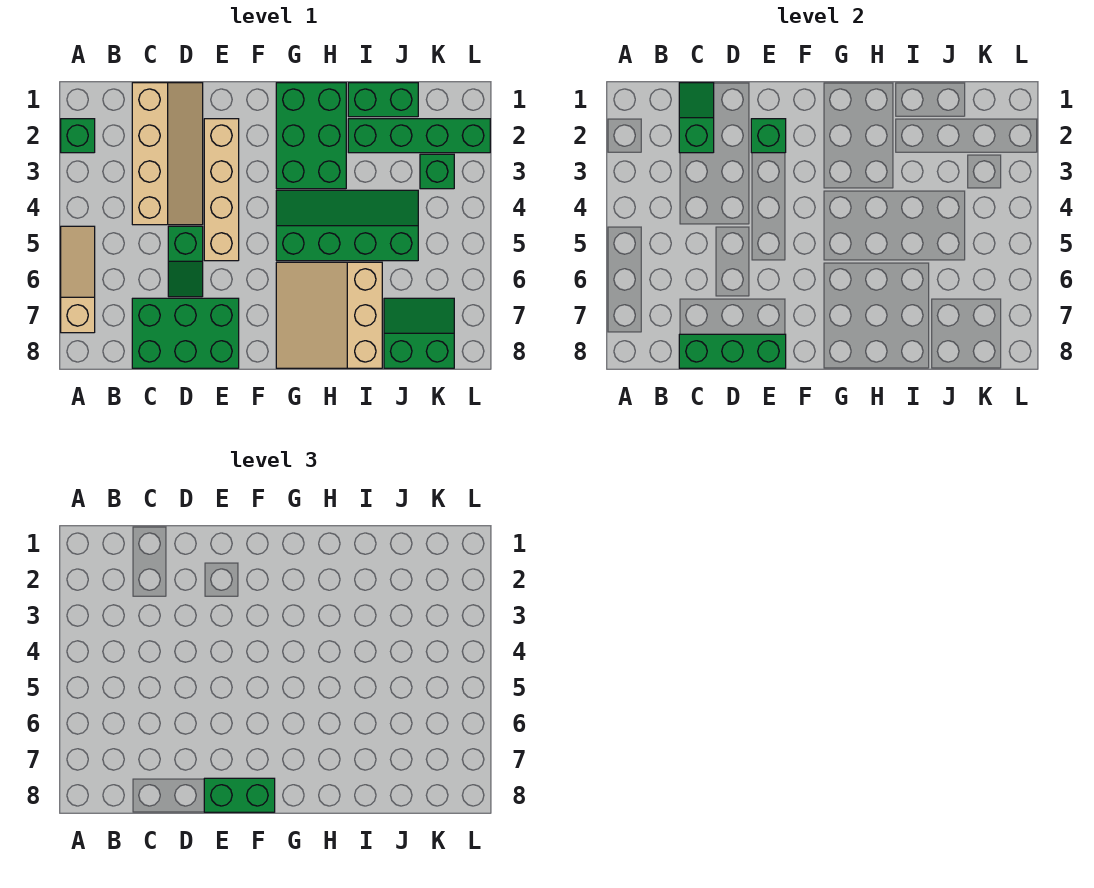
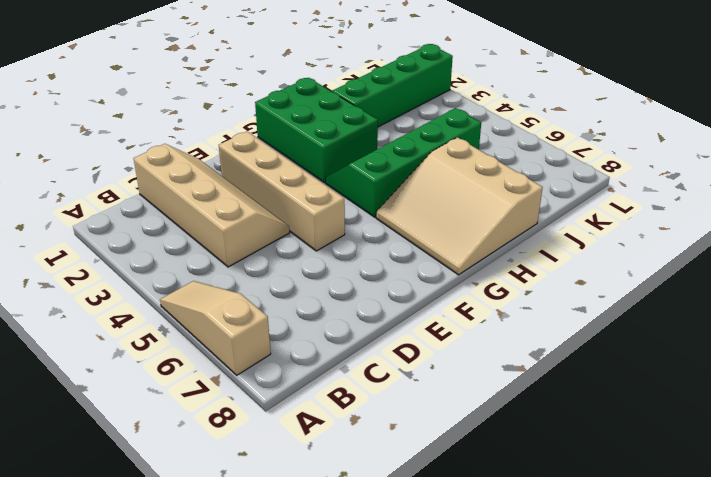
none -> green brick A2 level 1
none -> green brick C7:E8 level 1
none -> green slope D5:D6 level 1 top 5

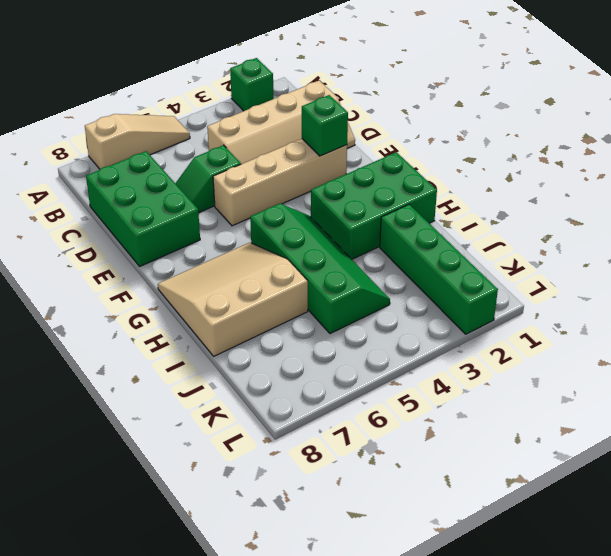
none -> green brick I1:J1 level 1
none -> green slope J7:K8 level 1 top 8
none -> green brick K3 level 1

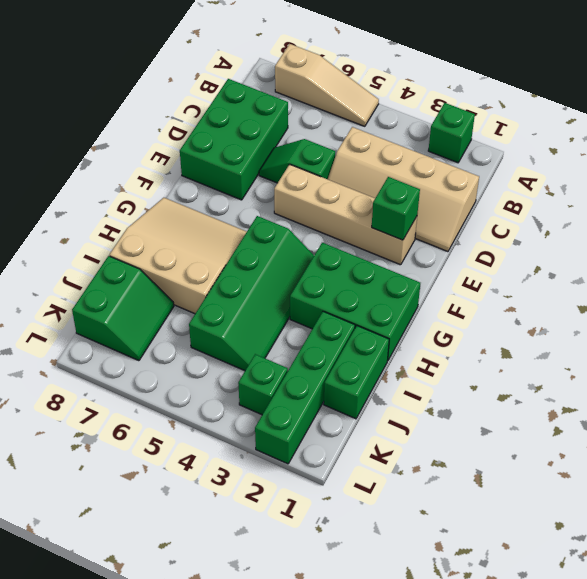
none -> green slope C1:C2 level 2 top 2
none -> green brick C8:E8 level 2
none -> green brick E8:F8 level 3

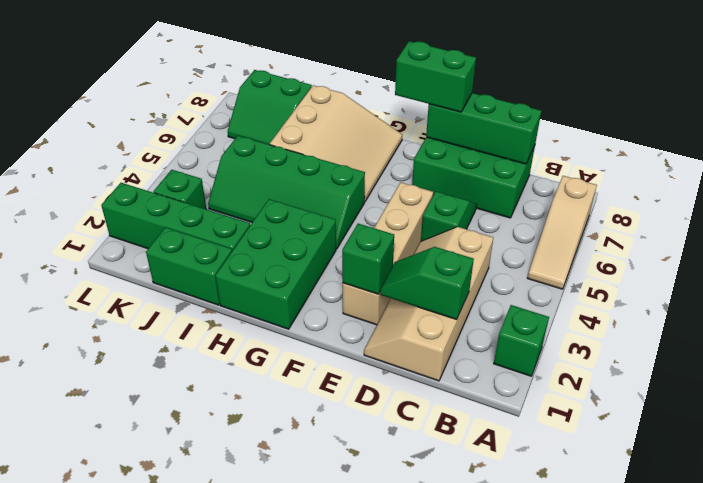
green slope C2:D2 level 2 top C -> green slope C1:C2 level 2 top 2

